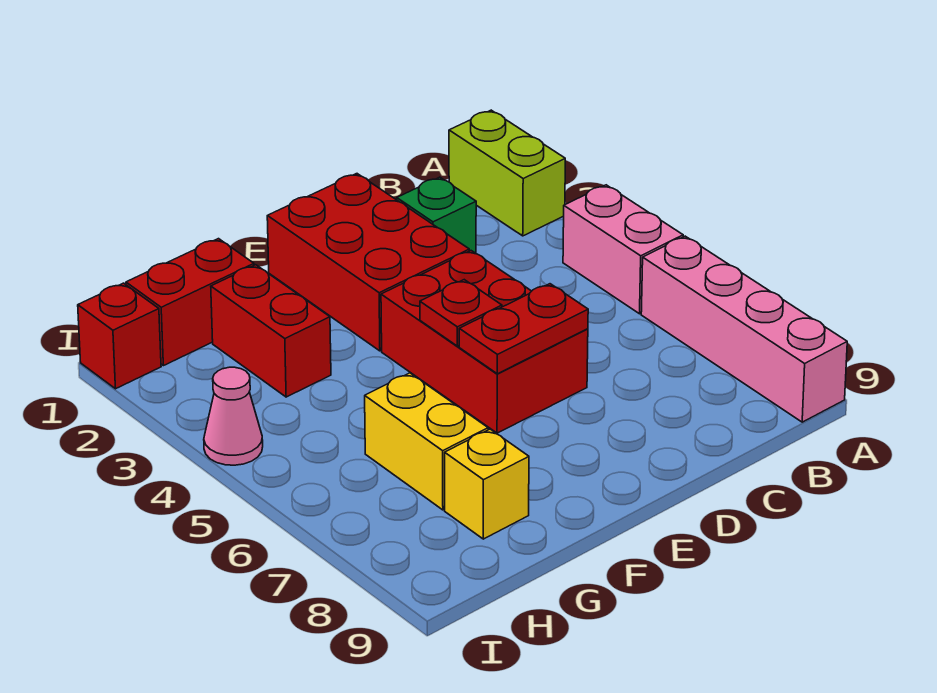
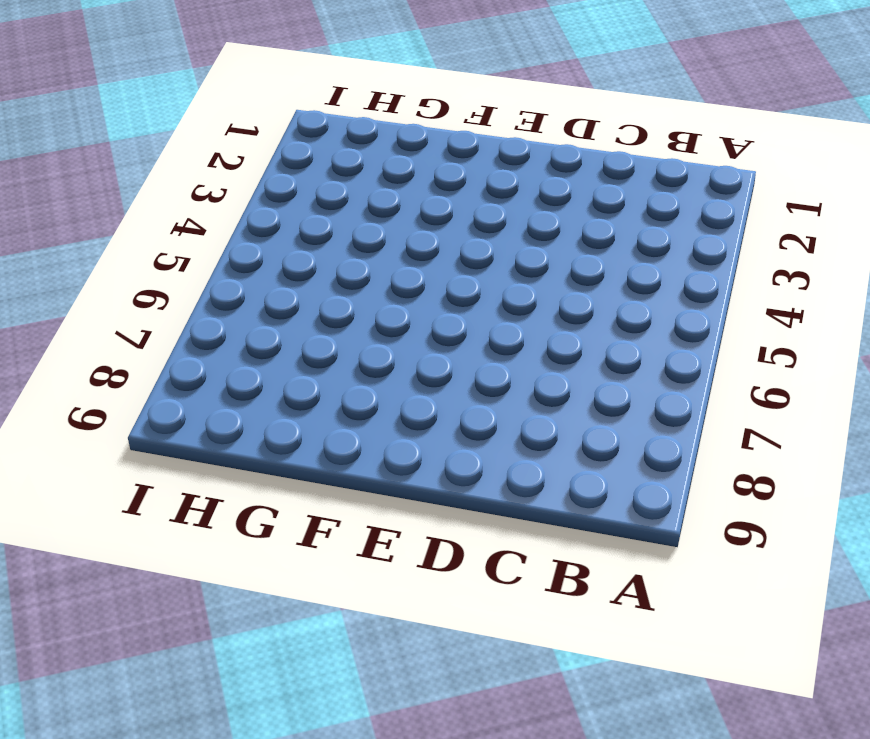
none -> lime brick A1:A2 level 1
none -> pink brick A4:A5 level 1
none -> pink brick A6:A9 level 1

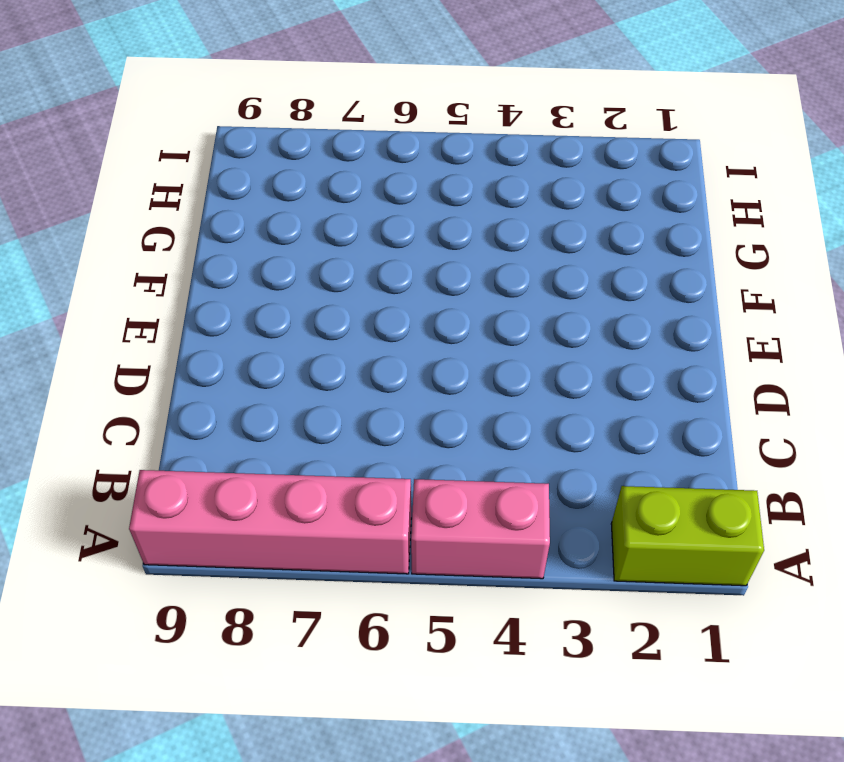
none -> green brick C2 level 1
none -> red brick D1:E3 level 1
none -> red brick D4:E6 level 1

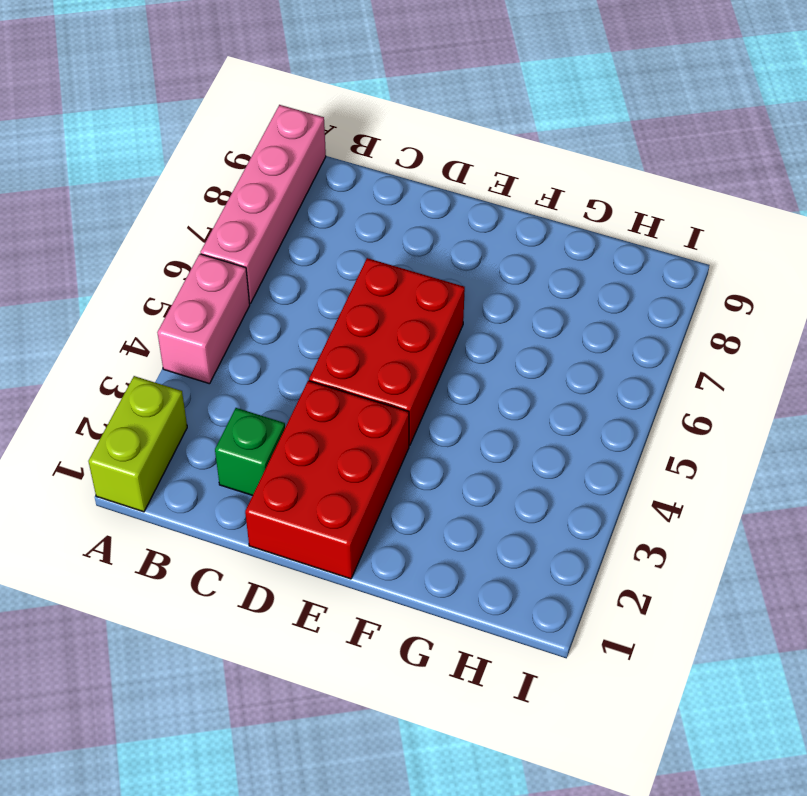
none -> red brick G1:H1 level 1
none -> red brick G2:G3 level 1
none -> yellow brick G6:G7 level 1

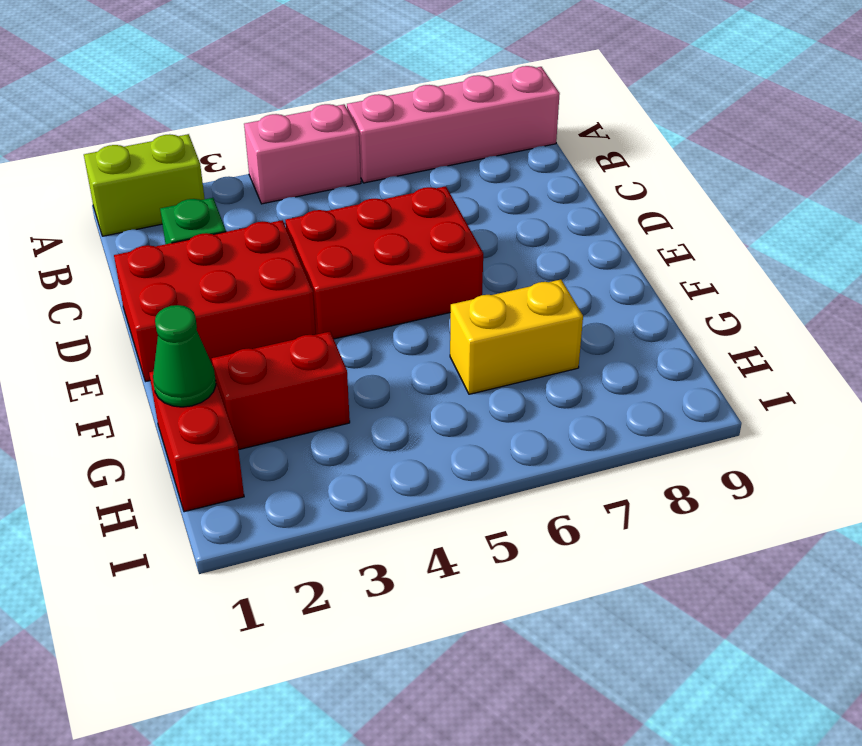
green cone G1 level 2 -> none
none -> yellow brick G8 level 1
none -> red brick I1 level 1
none -> pink cone I4 level 1

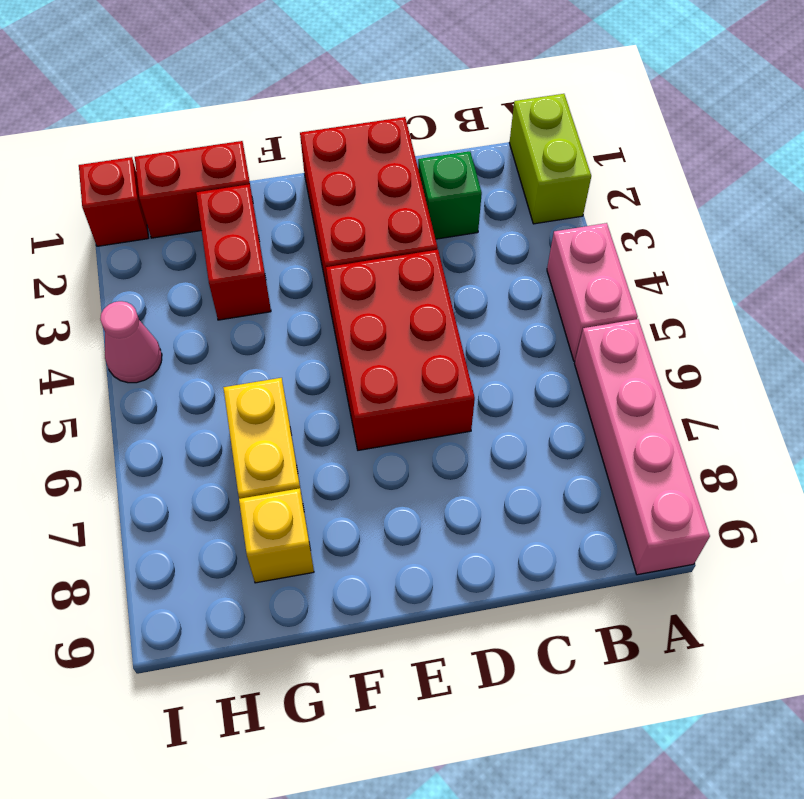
none -> red plate D6:E6 level 2
none -> red plate E5 level 2

